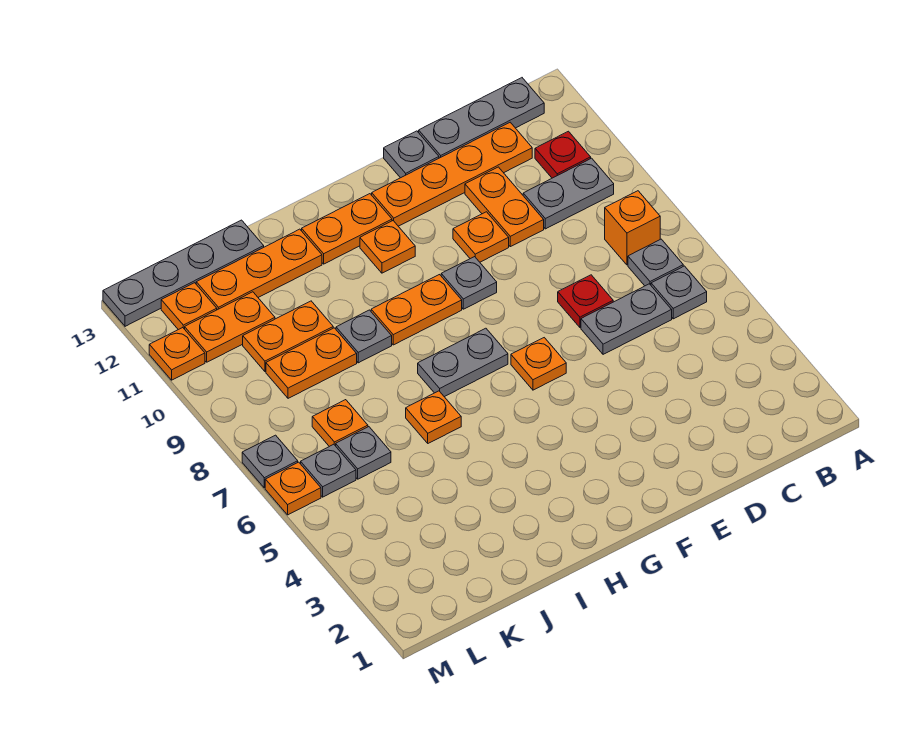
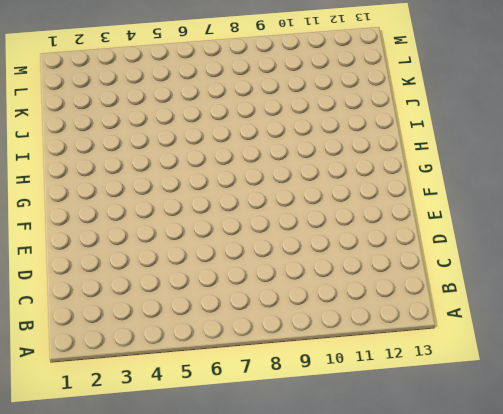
none -> grey plate B6 level 1
none -> grey plate B7 level 1
none -> orange brick B8 level 1
none -> grey plate B10:C10 level 1

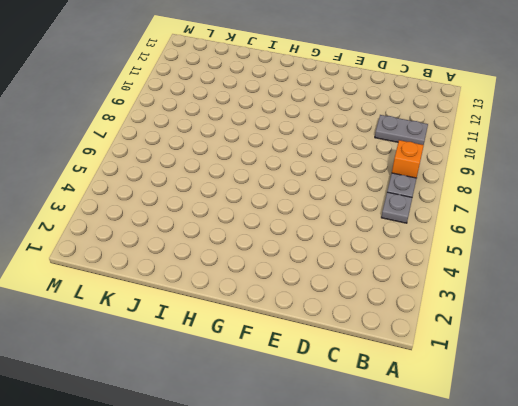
none -> red plate B11 level 1
none -> grey plate B13:D13 level 1
none -> grey plate C6:D6 level 1
none -> orange plate C12:F12 level 1

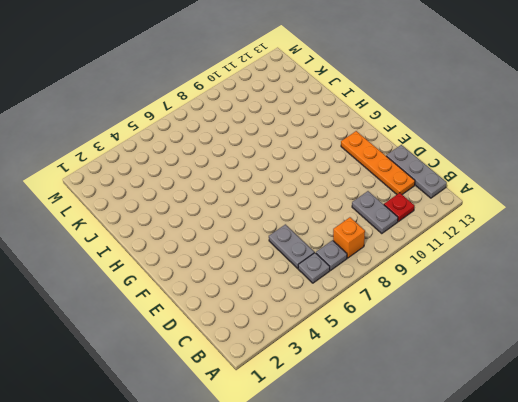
none -> red plate D7 level 1
none -> orange plate D10:D11 level 1
none -> orange plate E10 level 1
none -> grey plate E13 level 1

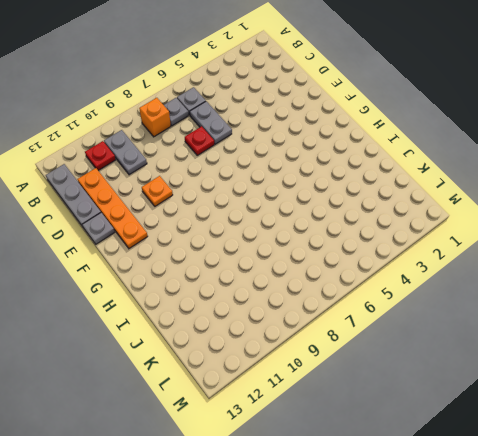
none -> orange plate D10:D11 level 1
none -> orange plate F6 level 1
none -> grey plate F9 level 1
none -> grey plate G7:H7 level 1

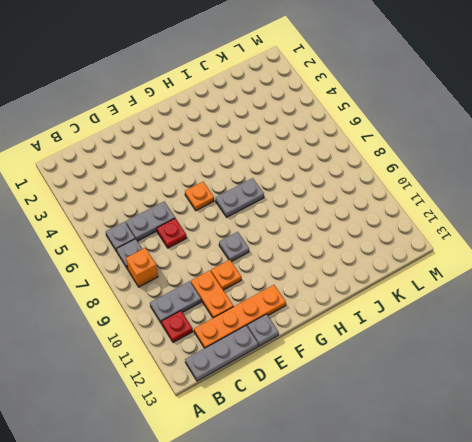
none -> orange plate G9:H9 level 1
none -> orange plate G11 level 1
none -> orange plate G12:H12 level 1
none -> orange plate I6 level 1

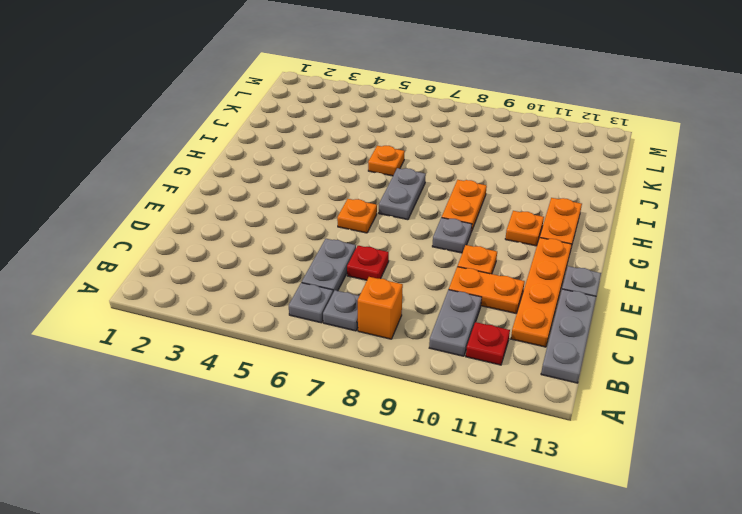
none -> grey plate I9 level 1
none -> orange plate I12:K12 level 1
none -> orange plate J9:K9 level 1
none -> orange plate J10:K10 level 1

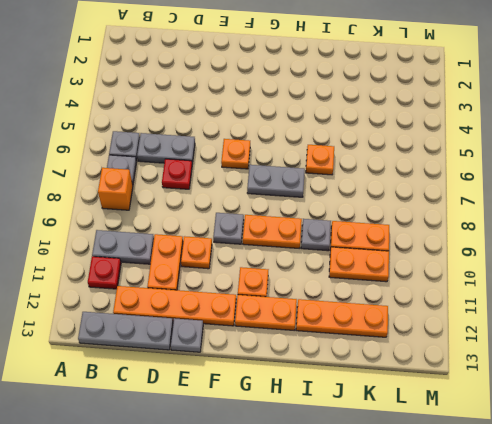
none -> grey plate J13:M13 level 1
none -> grey plate K6 level 1
none -> orange plate K7 level 1
none -> orange plate K11:L11 level 1

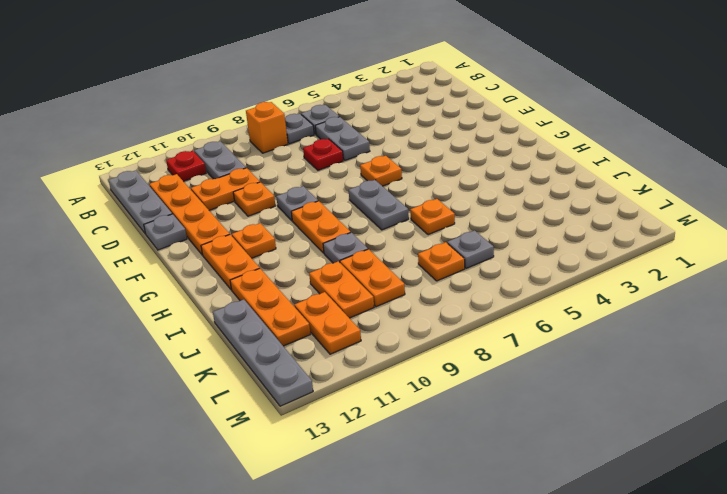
none -> grey plate L6 level 1
none -> orange plate L12 level 1
none -> orange plate M6 level 1
none -> grey plate M7 level 1

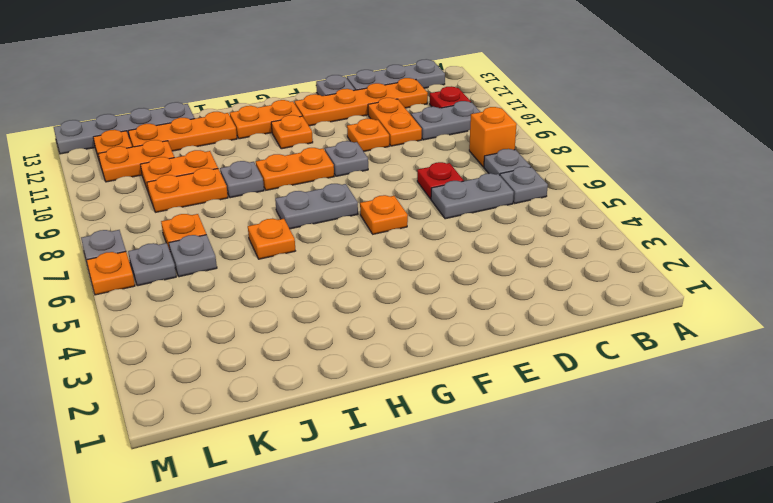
none -> orange plate M11 level 1

